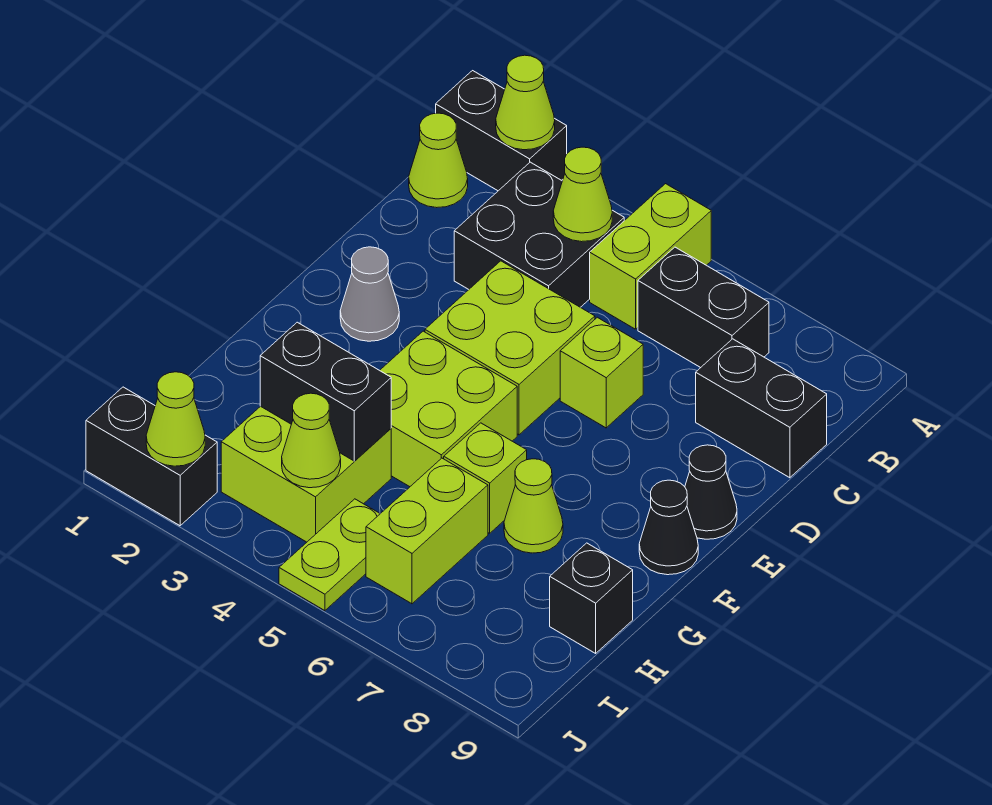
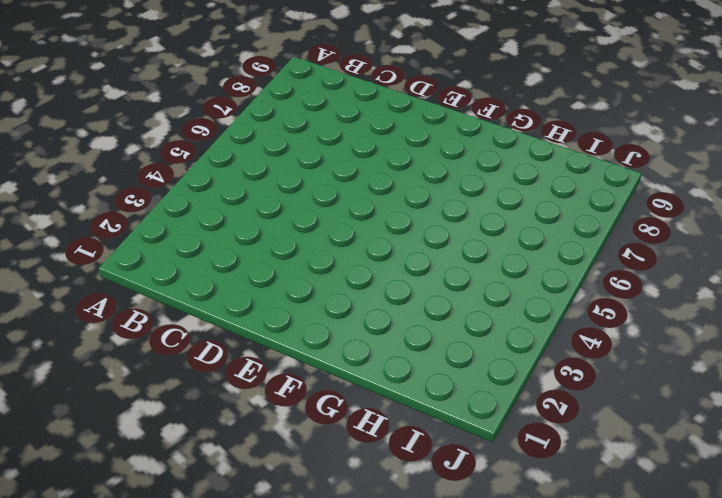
none -> black brick A1:A2 level 1
none -> lime brick A5:B5 level 1
none -> lime cone B1 level 1

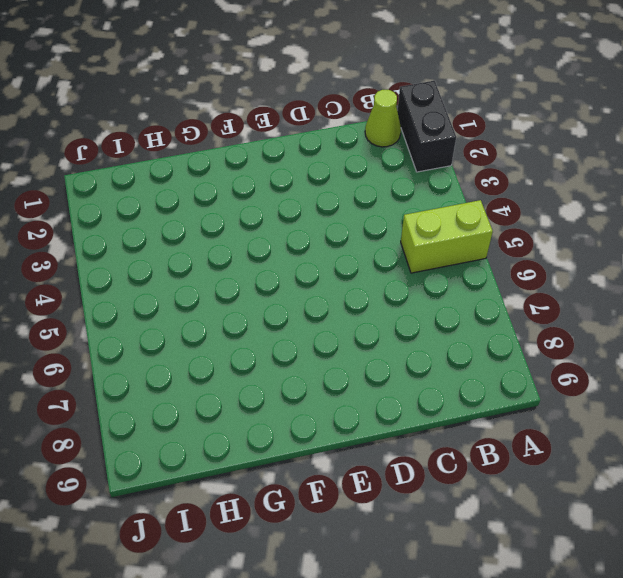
none -> black brick B3:C4 level 1
none -> black brick B6:B7 level 1
none -> black brick C8:C9 level 1

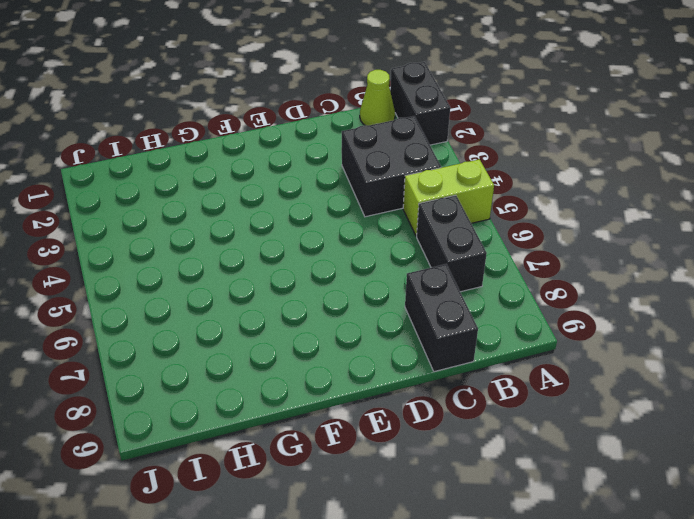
none -> lime brick D4:E5 level 1
none -> lime brick D6 level 1
none -> grey cone E2 level 1

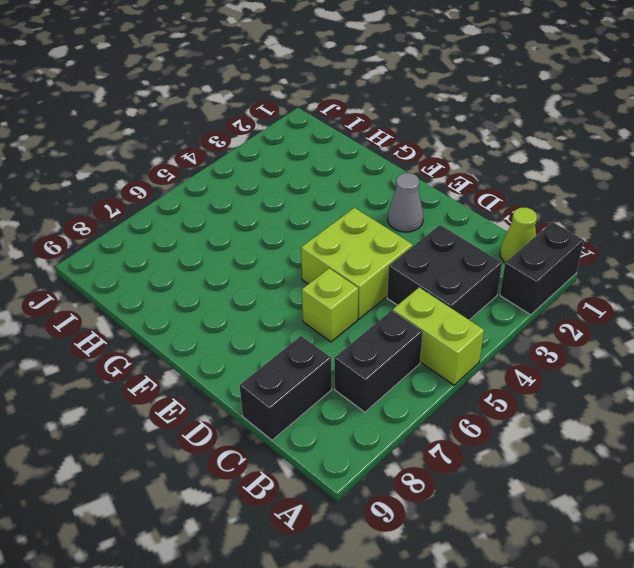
none -> black cone E9 level 1
none -> lime brick F4:G5 level 1
none -> black cone F9 level 1

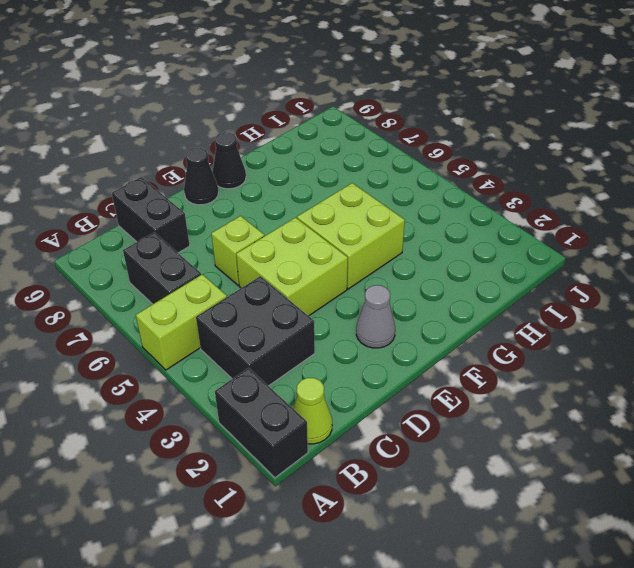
none -> lime brick G6 level 1
none -> lime cone G7 level 1
none -> lime brick H3:I4 level 1

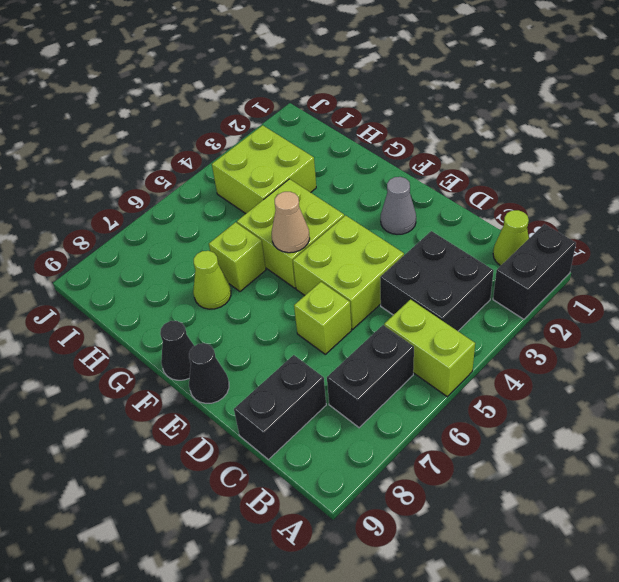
tan cone F5 level 2 -> none
none -> lime brick H6:I6 level 1
none -> black brick H9 level 1
none -> lime plate I5:J5 level 1

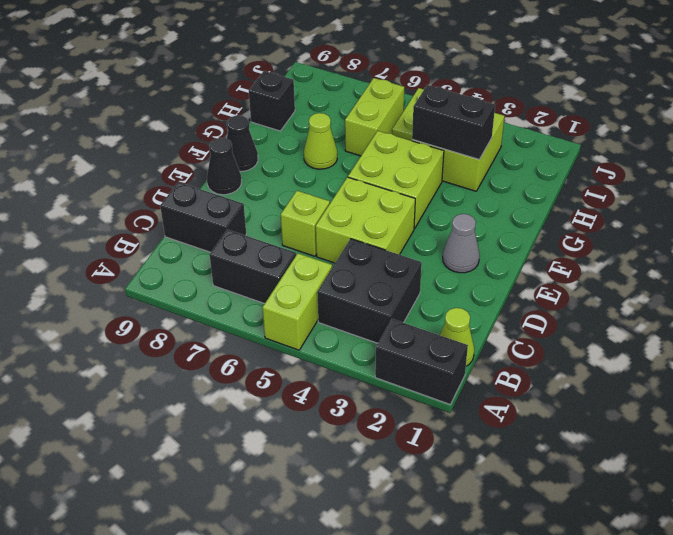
none -> lime brick G6 level 1
none -> black brick J1:J2 level 1
none -> lime cone A2 level 2

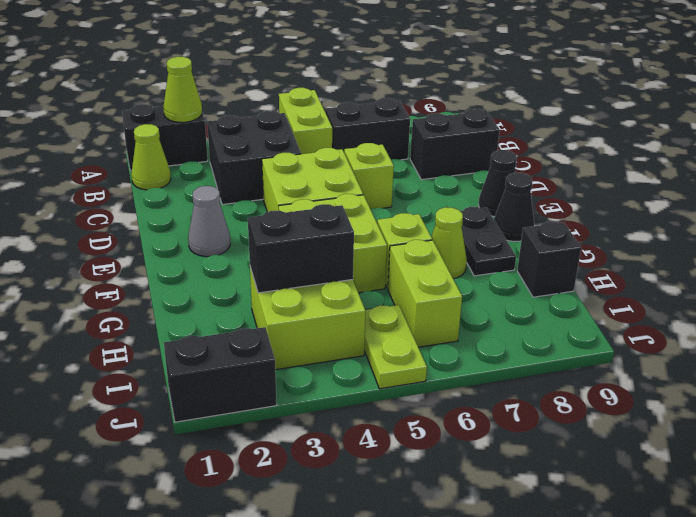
black plate F8:G8 level 1 -> none
none -> lime cone B4 level 2
none -> lime cone I4 level 2
none -> lime cone J2 level 2

